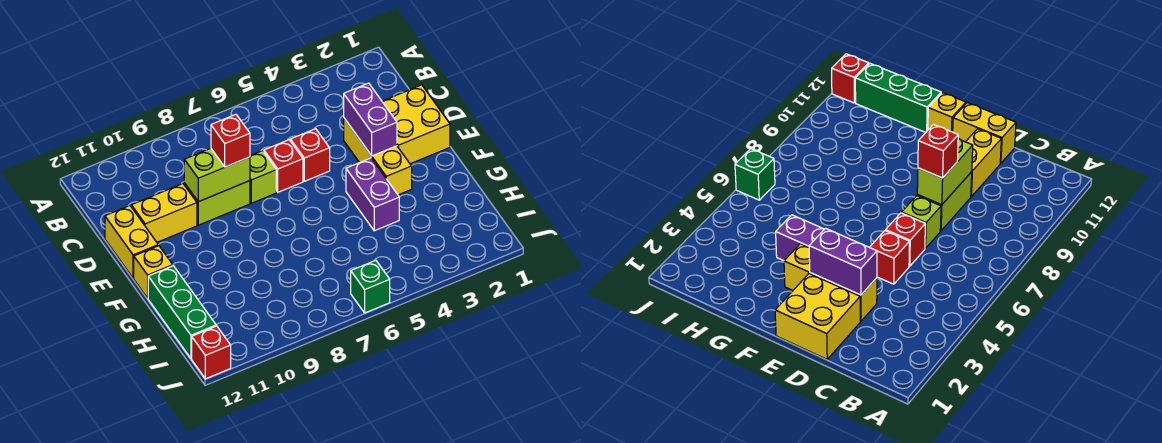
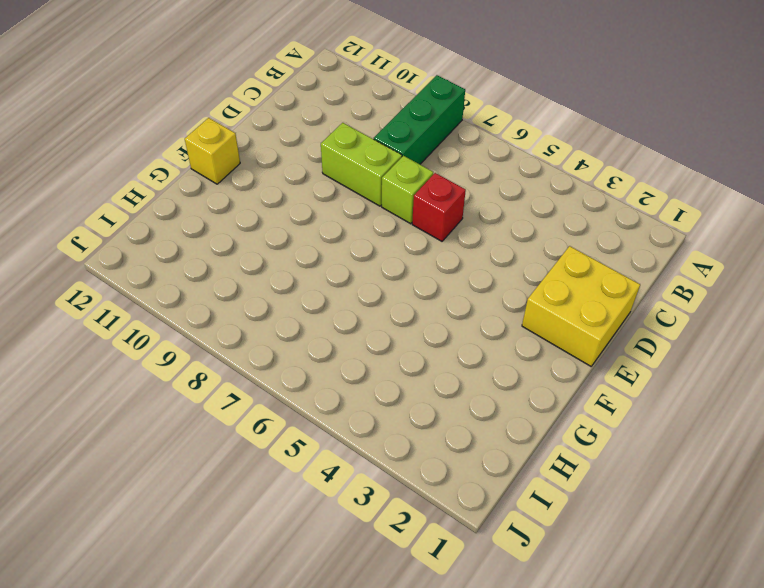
green brick A8:C8 level 1 -> green brick G12:I12 level 1
none -> yellow brick D3:F3 level 1
none -> red brick D5 level 1
none -> yellow brick D10:D11 level 1

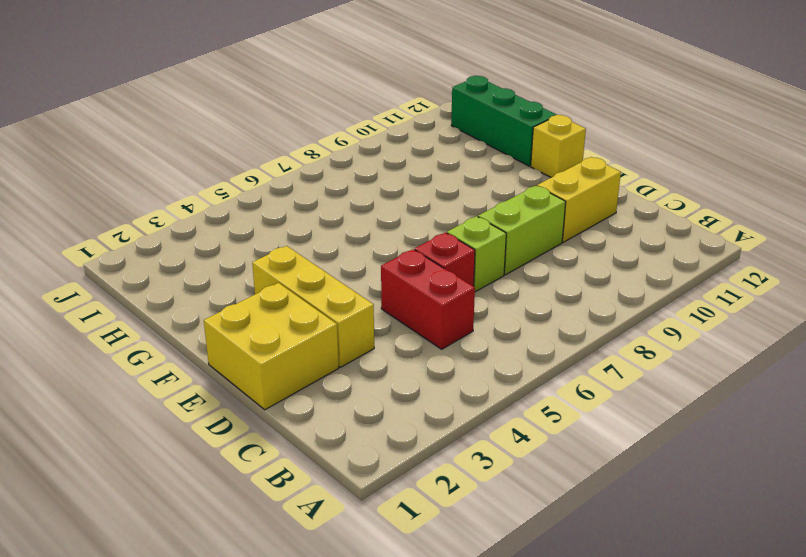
red brick C5:D5 level 1 -> red brick D5 level 1
none -> yellow brick D12:E12 level 1
none -> purple brick F4:G4 level 1
none -> green brick J6 level 1

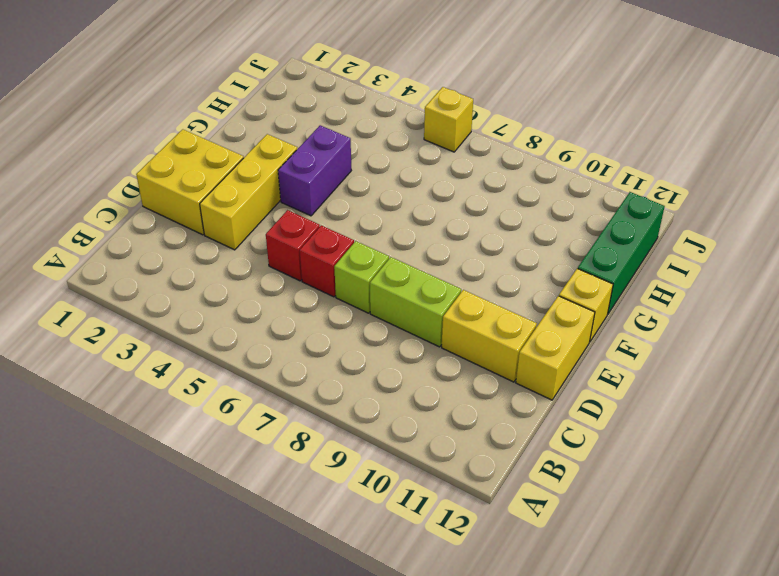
yellow brick J6 level 1 -> green brick J6 level 1
none -> red brick J12 level 1
none -> purple brick D3:E3 level 2
none -> lime brick D8:D9 level 2

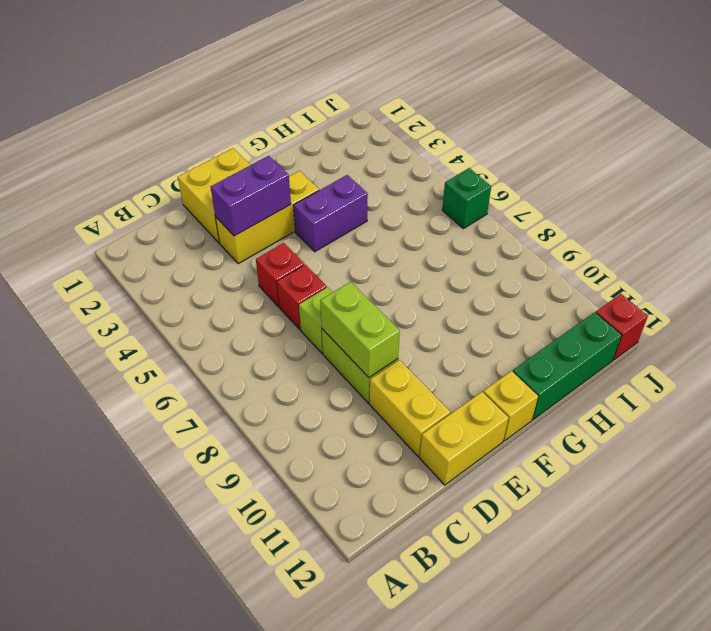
none -> red brick D8 level 3

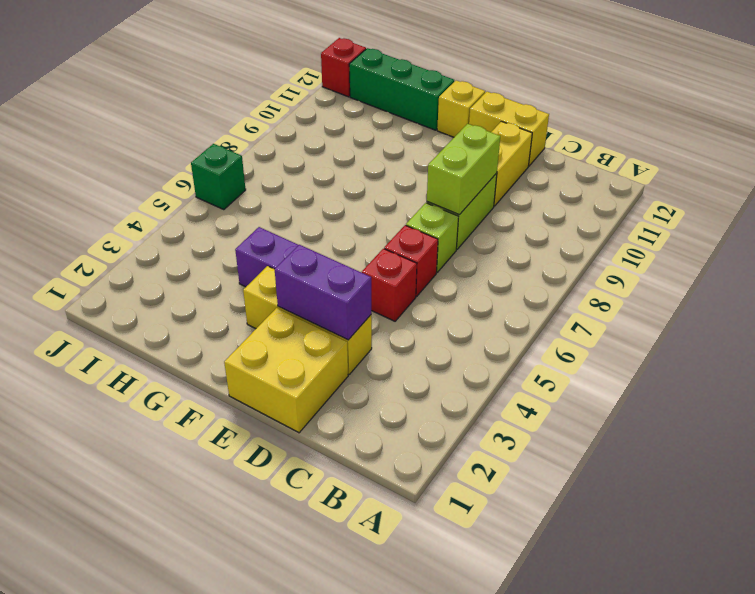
none -> red brick D8 level 3

